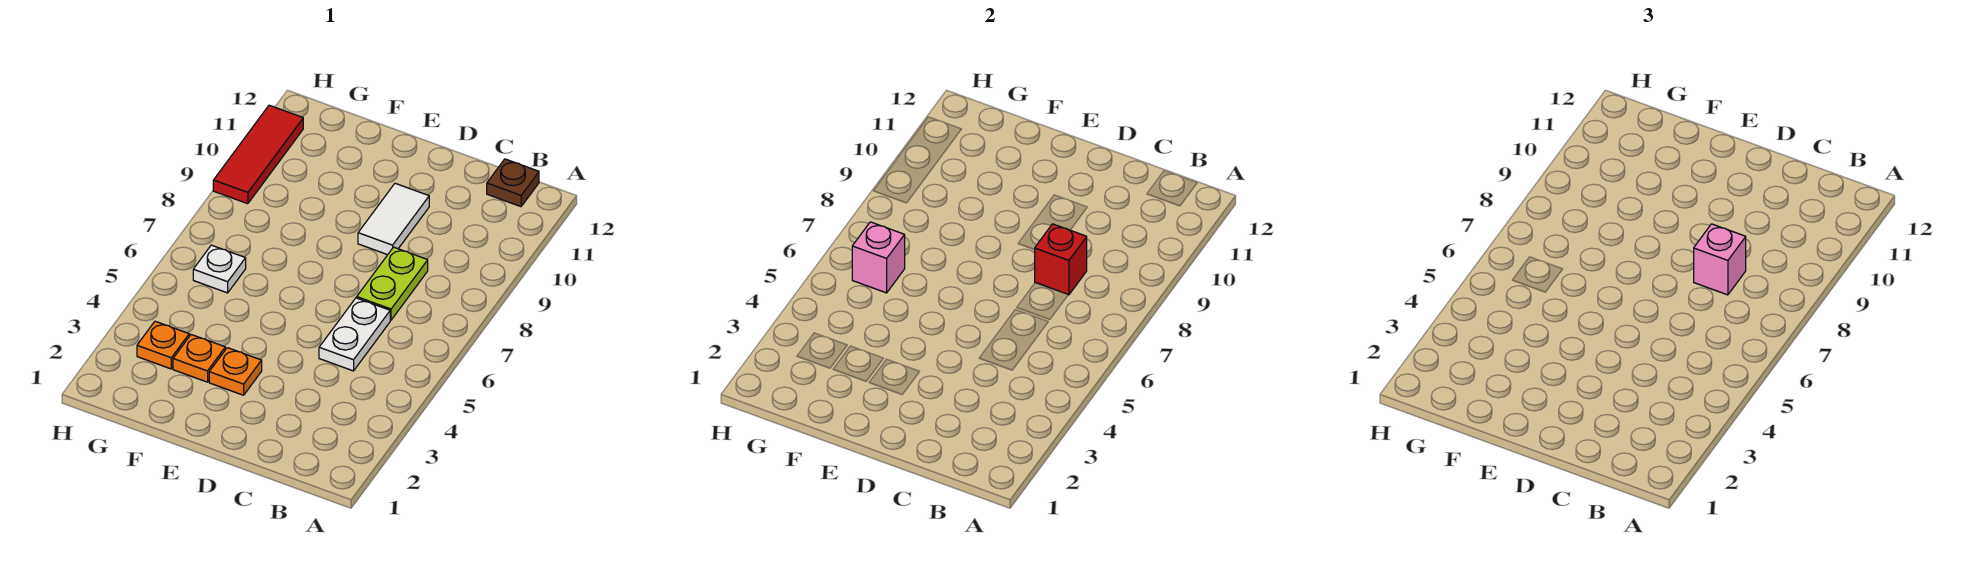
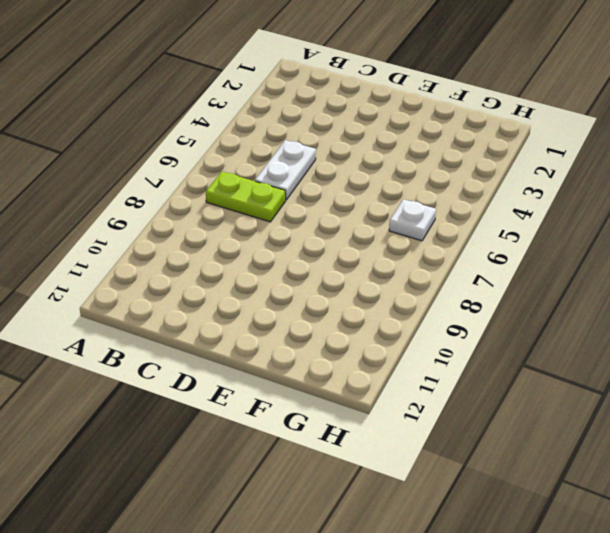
lime plate B7:C7 level 1 -> lime plate C7:C8 level 1
none -> brown plate B12 level 1
none -> white tile D9:D10 level 1
none -> orange plate E3 level 1

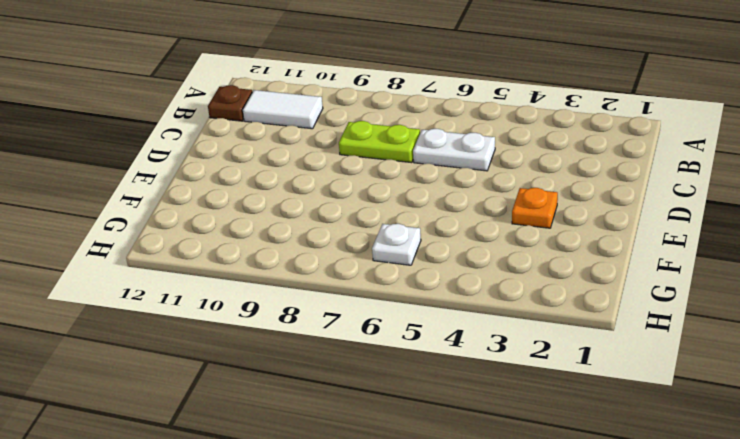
white tile B10:B11 level 1 -> white tile D9:D10 level 1
none -> orange plate F3 level 1
none -> orange plate G3 level 1
none -> red tile H9:H11 level 1

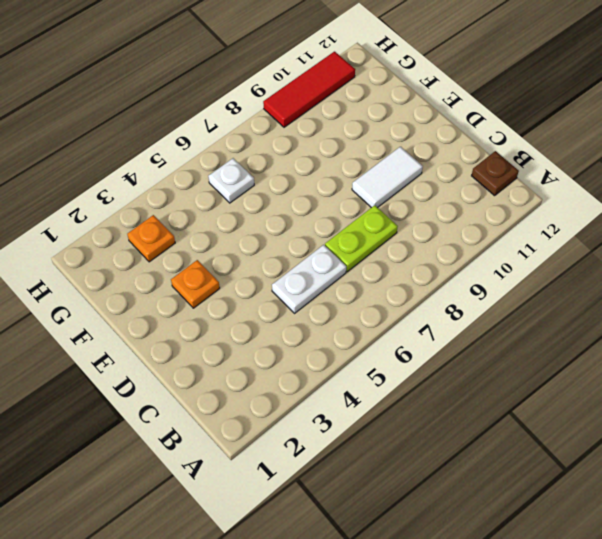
none -> orange plate F3 level 1
none -> red brick C8 level 2
none -> pink brick G6 level 2

